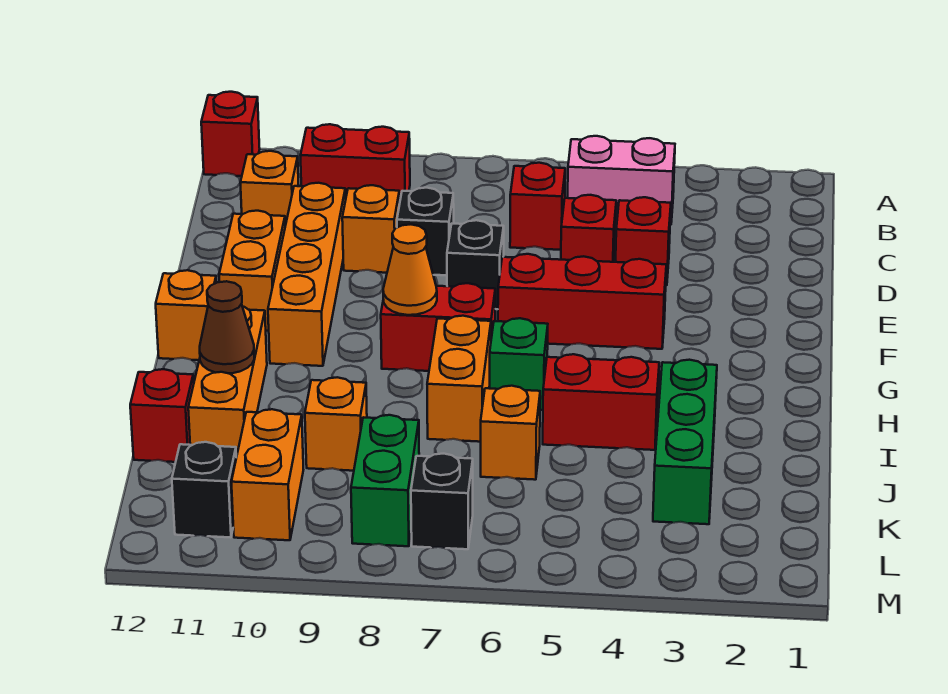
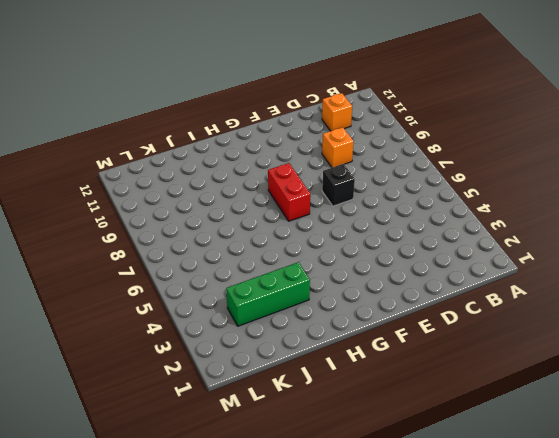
none -> red brick A12 level 1
none -> pink brick B4:B5 level 1
none -> red brick B9:B10 level 1

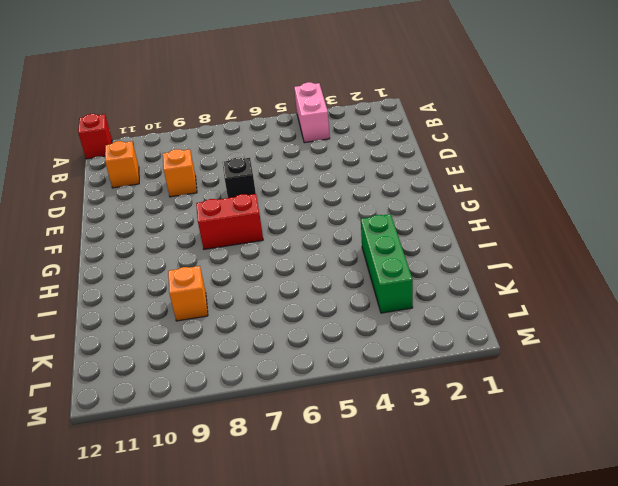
pink brick A4:B4 level 1 -> pink brick B4:B5 level 1
none -> red brick B9:B10 level 1
none -> red brick C6 level 1
none -> red brick D4 level 1

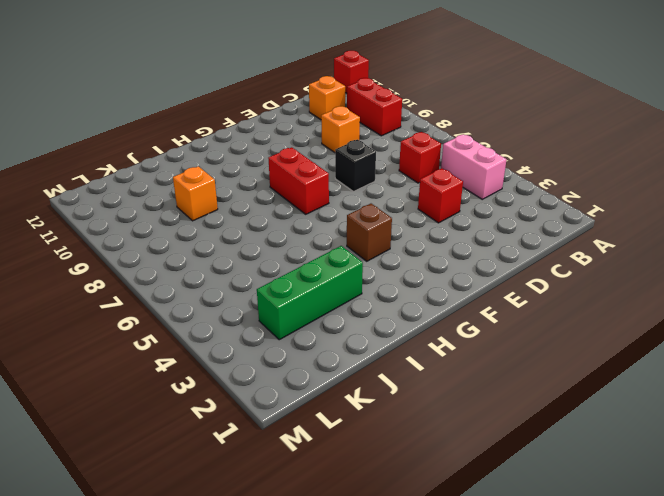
brown brick G4 level 1 -> none
none -> red brick D5 level 1
none -> black brick D8 level 1
none -> orange brick D10:G10 level 1

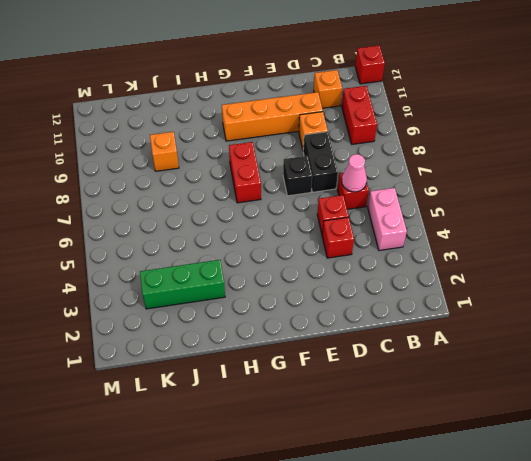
pink cone C6 level 2 -> none
black brick D7:D8 level 1 -> black brick D8 level 1
none -> orange brick E11:F11 level 1
none -> red brick F4:F6 level 1
none -> orange brick G12 level 1

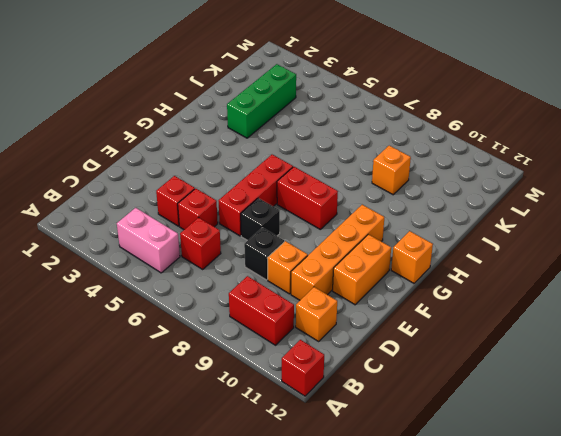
red brick E6:G6 level 1 -> red brick F4:F6 level 1
none -> green brick H6 level 1
none -> orange brick H7:I7 level 1
none -> orange brick H11:J11 level 1

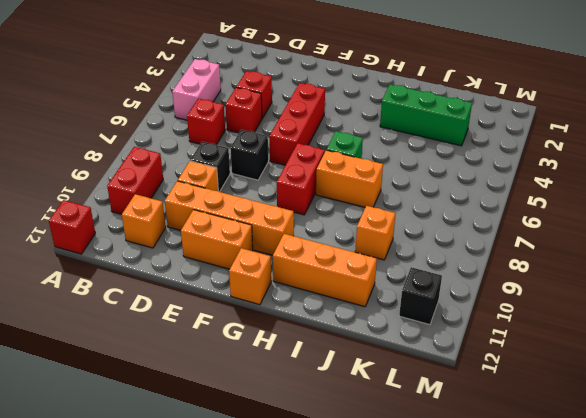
none -> red brick I4:I5 level 1
none -> orange brick J6 level 1
none -> red brick J12 level 1

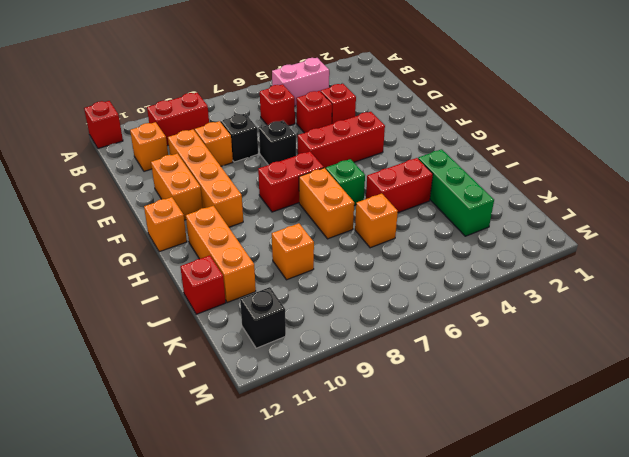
none -> green brick K8:L8 level 1
none -> orange brick K10:L10 level 1
none -> black brick L7 level 1

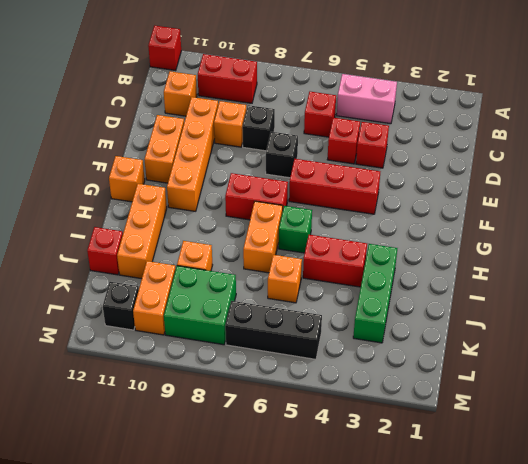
green brick K8:L9 level 1 -> green brick K8:L8 level 1
black brick L5:L7 level 1 -> black brick L7 level 1
none -> orange cone G8 level 2
none -> brown cone I11 level 2

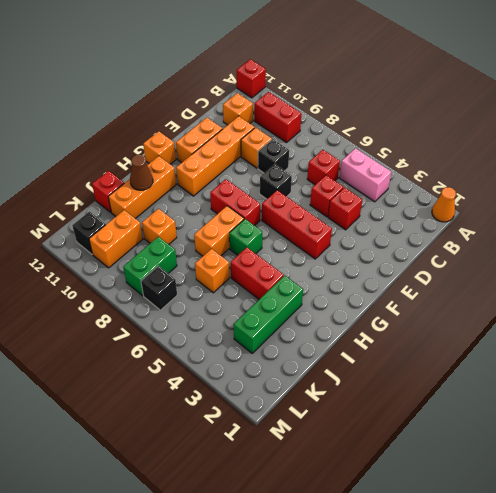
orange cone A1 level 1 -> orange cone G8 level 2

